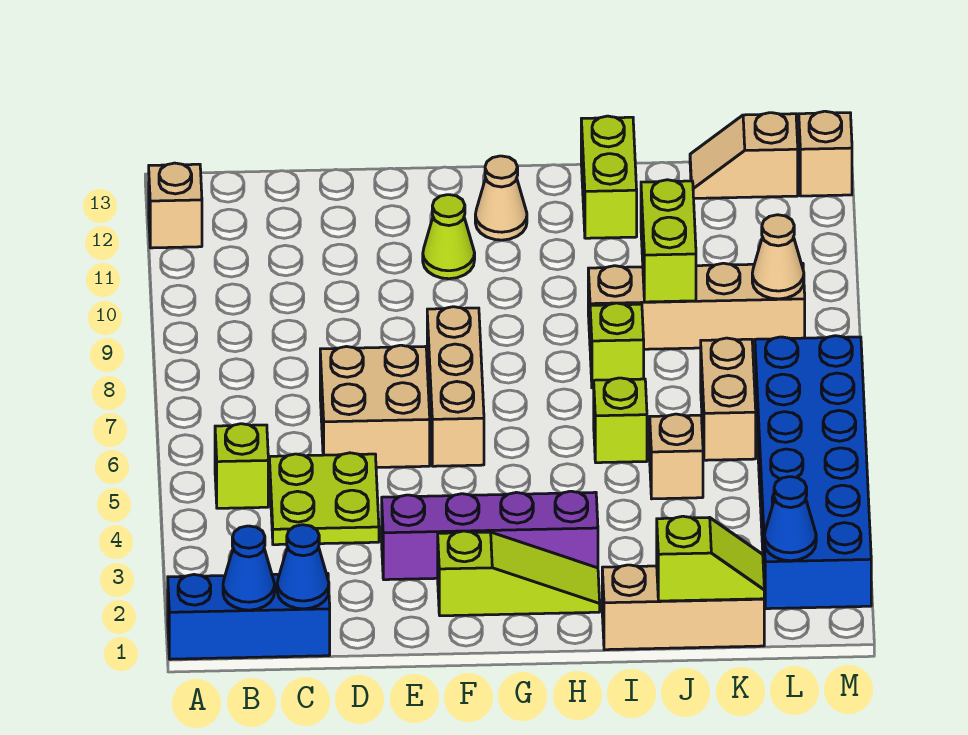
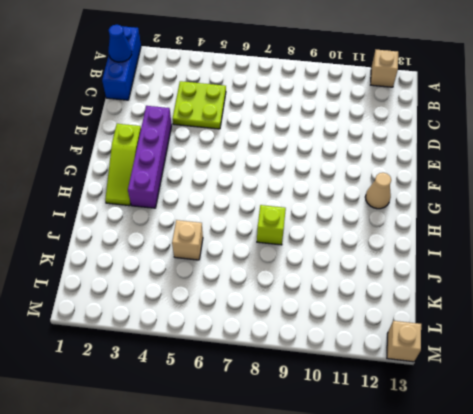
none -> lime brick B5 level 1
none -> tan brick D6:E7 level 1
none -> tan brick F6:F8 level 1

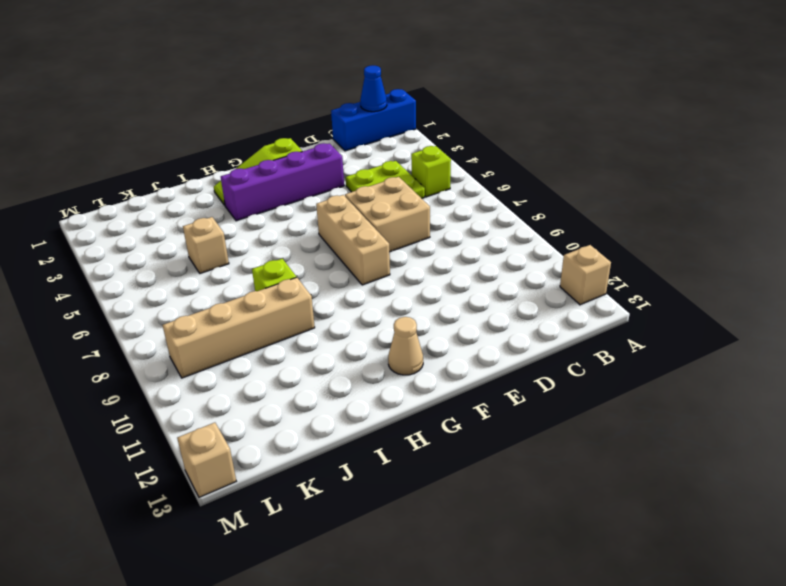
none -> lime cone F11 level 1
none -> tan brick I1:K1 level 1
none -> lime brick I6 level 1

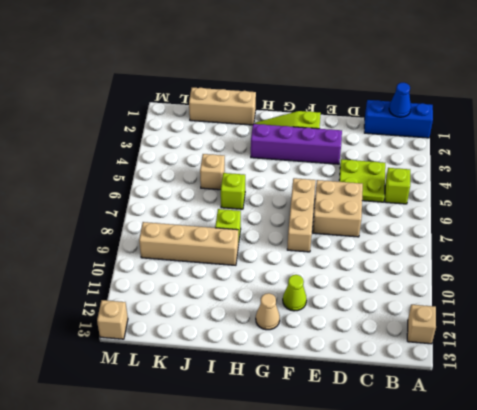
none -> lime brick I12:I13 level 1
none -> tan brick K6:K7 level 1
none -> tan slope K13:L13 level 1 top L

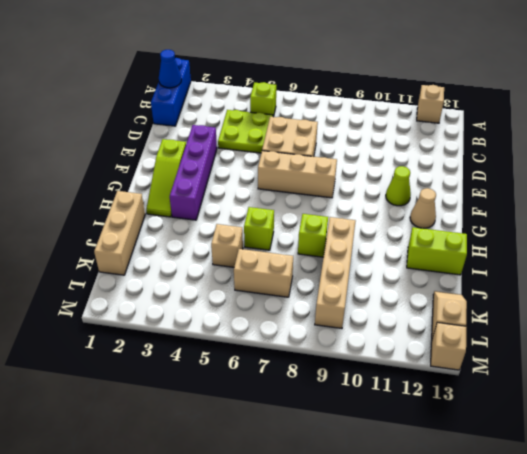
none -> blue brick L2:M7 level 1
none -> blue cone C1 level 2
none -> lime slope J1:K1 level 2 top J

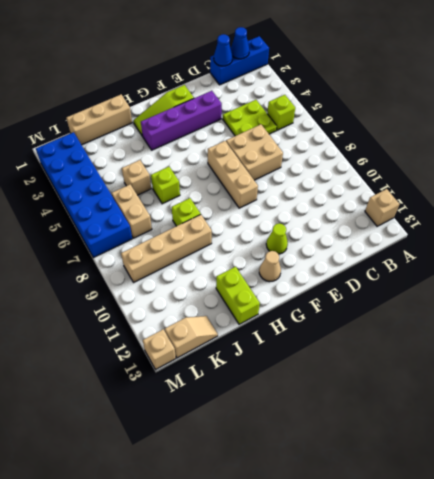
none -> lime slope J1:K1 level 2 top J
none -> lime brick J9:J10 level 2
none -> blue cone L2 level 2

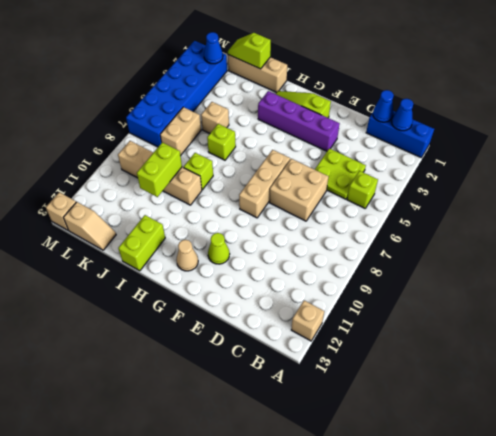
none -> tan cone L9 level 2

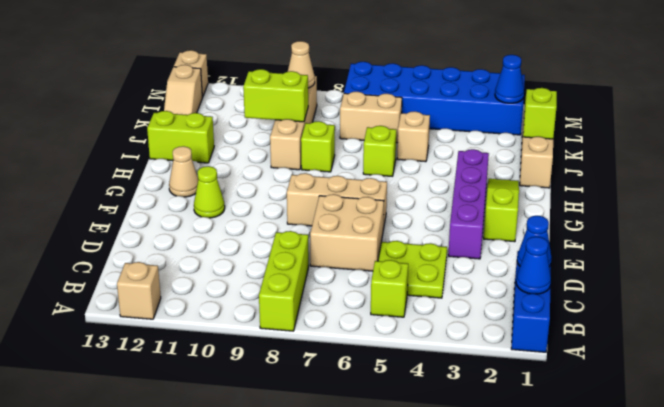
lime brick A8:C8 level 1 -> none

